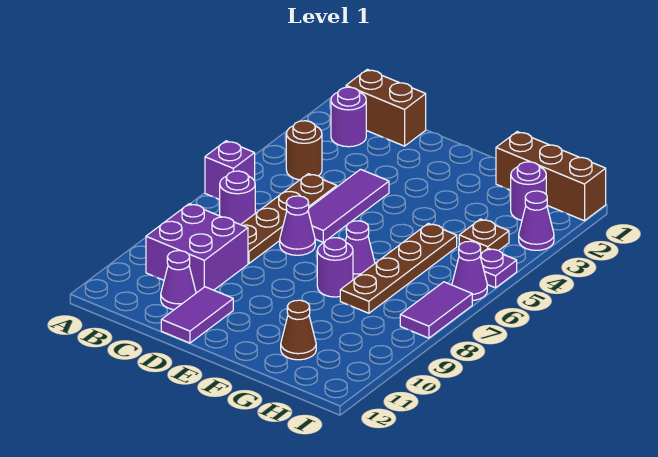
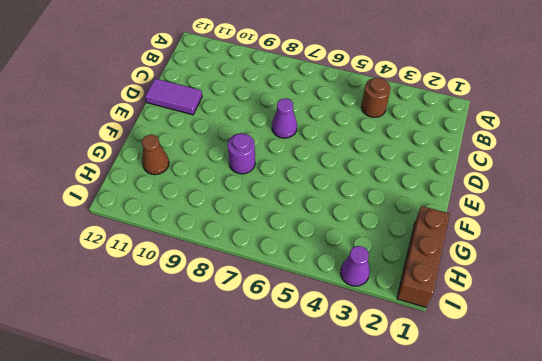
none -> purple brick A6 level 1
none -> brown brick B1:C1 level 1
none -> purple round brick B2 level 1

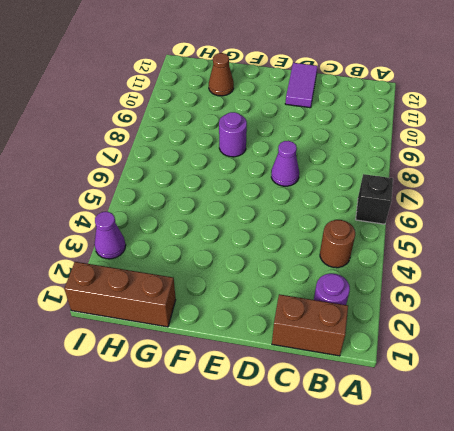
black brick A6 level 1 -> purple brick A6 level 1
none -> purple round brick B7 level 1
none -> purple brick B9:C10 level 1
none -> brown plate C5:C8 level 1

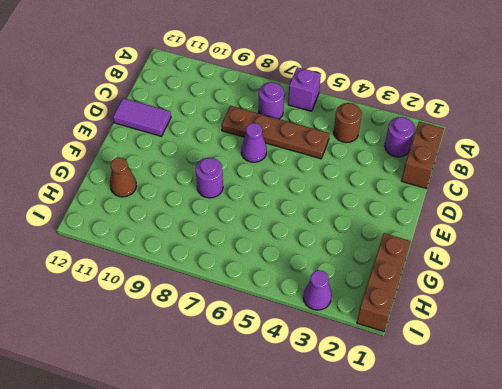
none -> purple brick B9:C10 level 1
none -> purple cone C11 level 1
none -> purple tile D4:D6 level 1

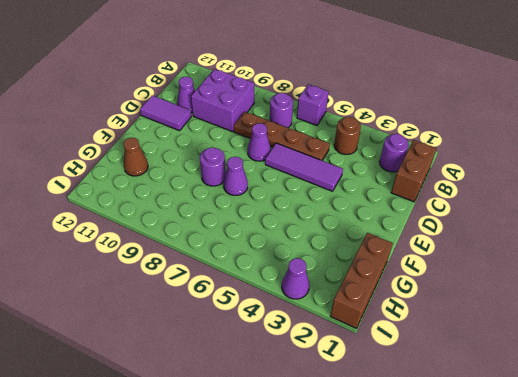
none -> brown plate G5:G8 level 1
none -> purple round brick H2 level 1
none -> brown plate H4 level 1

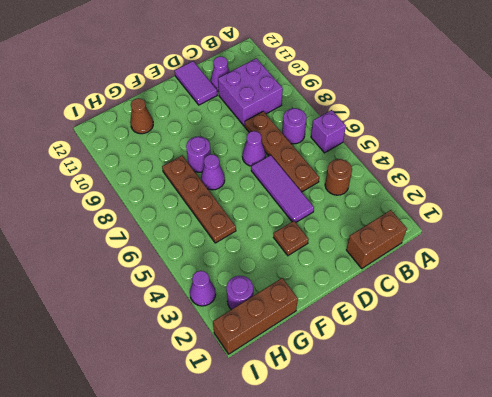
brown plate E3 level 1 -> brown plate H4 level 1
none -> purple round brick B2 level 1
none -> purple plate I5 level 1
none -> purple cone I6 level 1

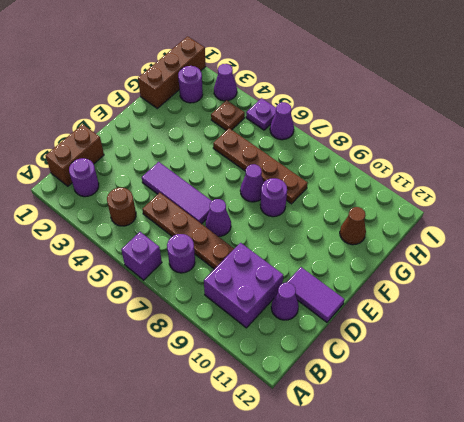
none -> purple tile I7:I8 level 1

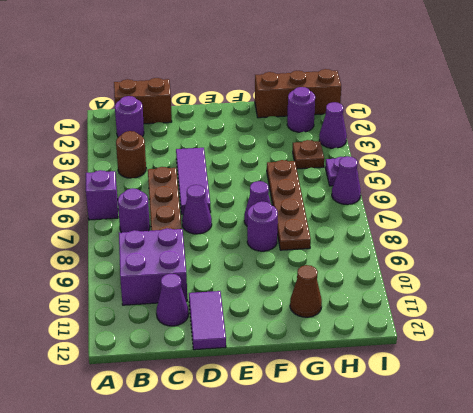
none -> purple tile I7:I8 level 1

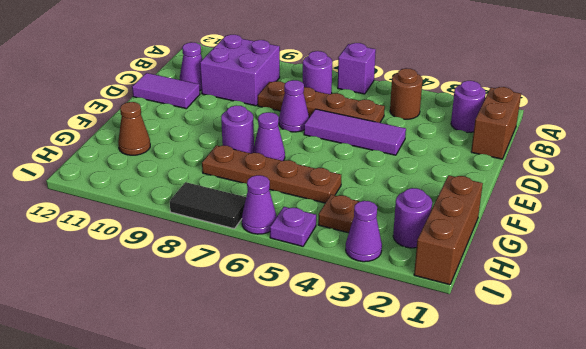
black tile I7:I8 level 1 -> purple tile I7:I8 level 1

